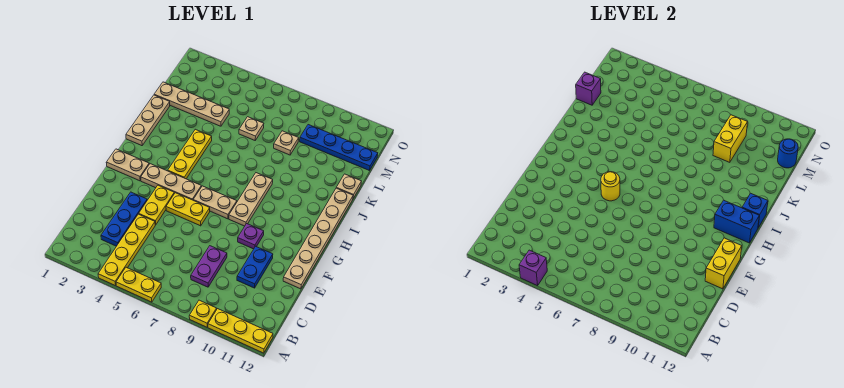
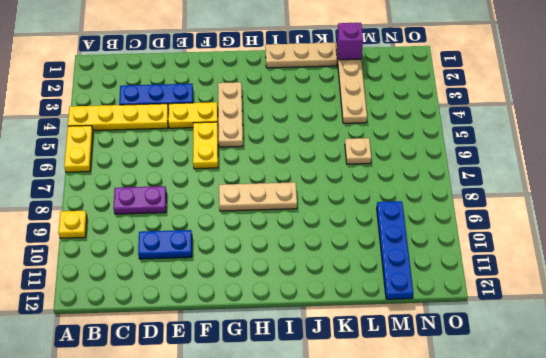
none -> yellow plate A10:A12 level 1
none -> tan plate E12:J12 level 1
none -> purple plate F9 level 1
none -> tan plate G1:G2 level 1

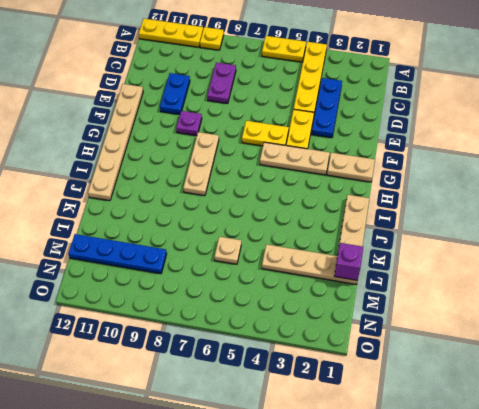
none -> tan plate G6:G7 level 1
none -> yellow plate H4:J4 level 1
none -> tan plate K12 level 1
none -> tan plate L8 level 1

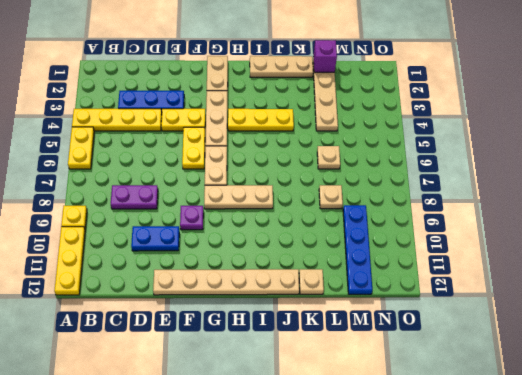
none -> purple brick A4 level 2
none -> yellow brick E12:F12 level 2
none -> yellow round brick G5 level 2
none -> blue brick H11:H12 level 2

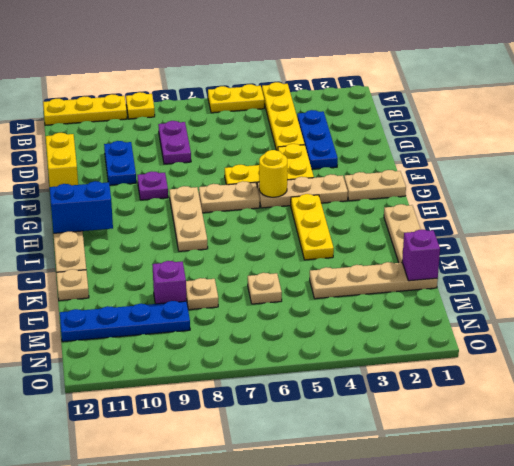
purple brick L9 level 1 -> purple brick A4 level 2
none -> blue brick I12 level 2
none -> yellow brick L9:M9 level 2
none -> blue round brick M12 level 2

